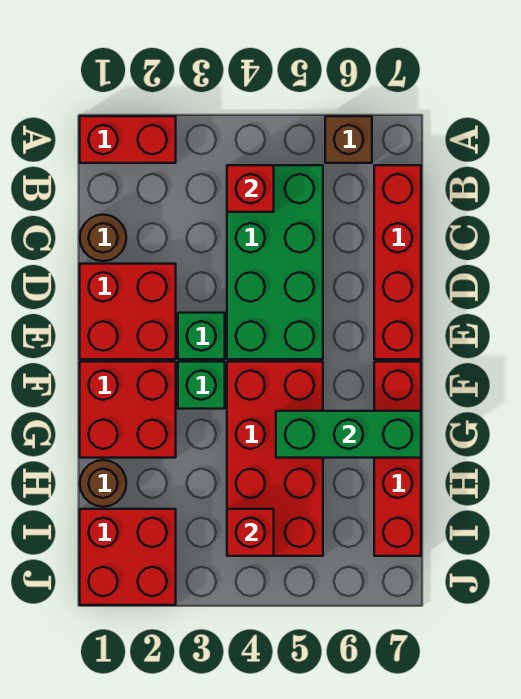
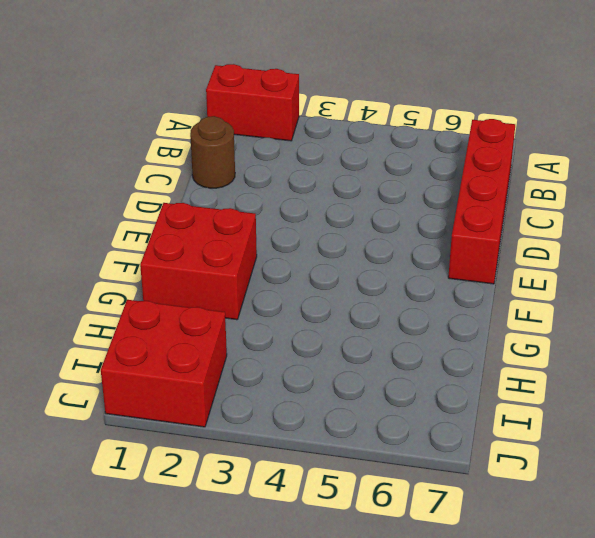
none -> brown brick A6 level 1
none -> green brick B4:E5 level 1
none -> red brick D1:E2 level 1

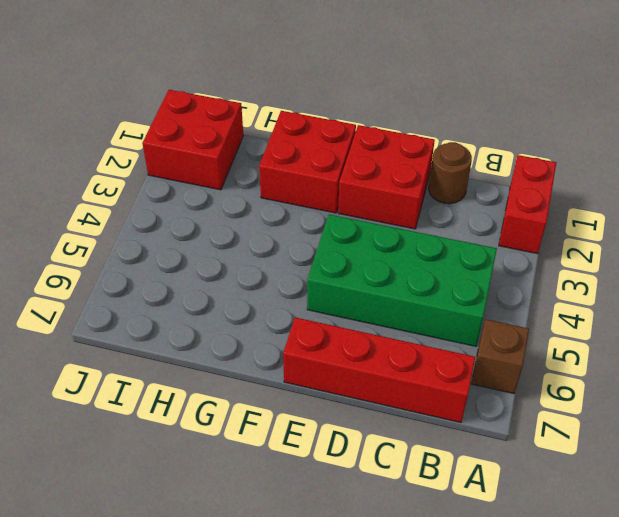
none -> green brick E3 level 1
none -> green brick F3 level 1
none -> red brick F4:I5 level 1

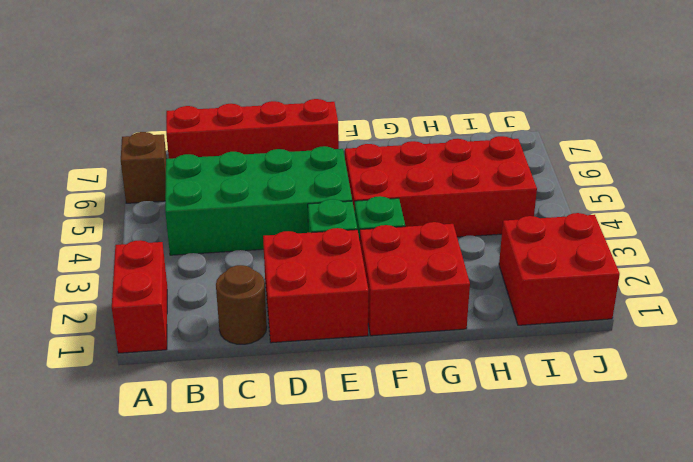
none -> red brick F7:I7 level 1
none -> brown round brick H1 level 1
none -> red brick B4 level 2

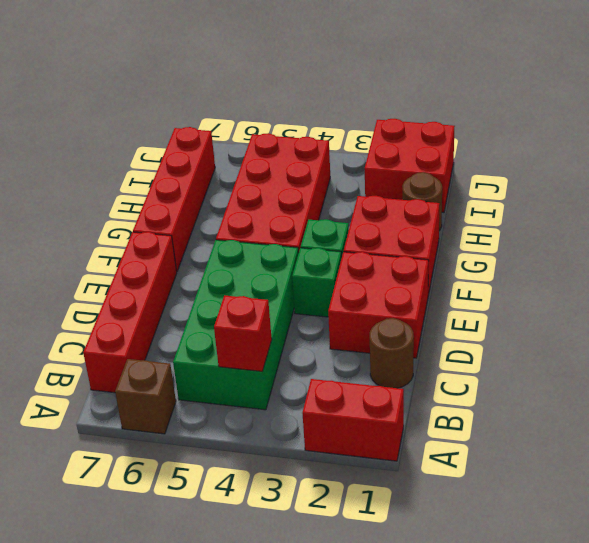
none -> green brick G5:G7 level 2
none -> red brick I4 level 2

